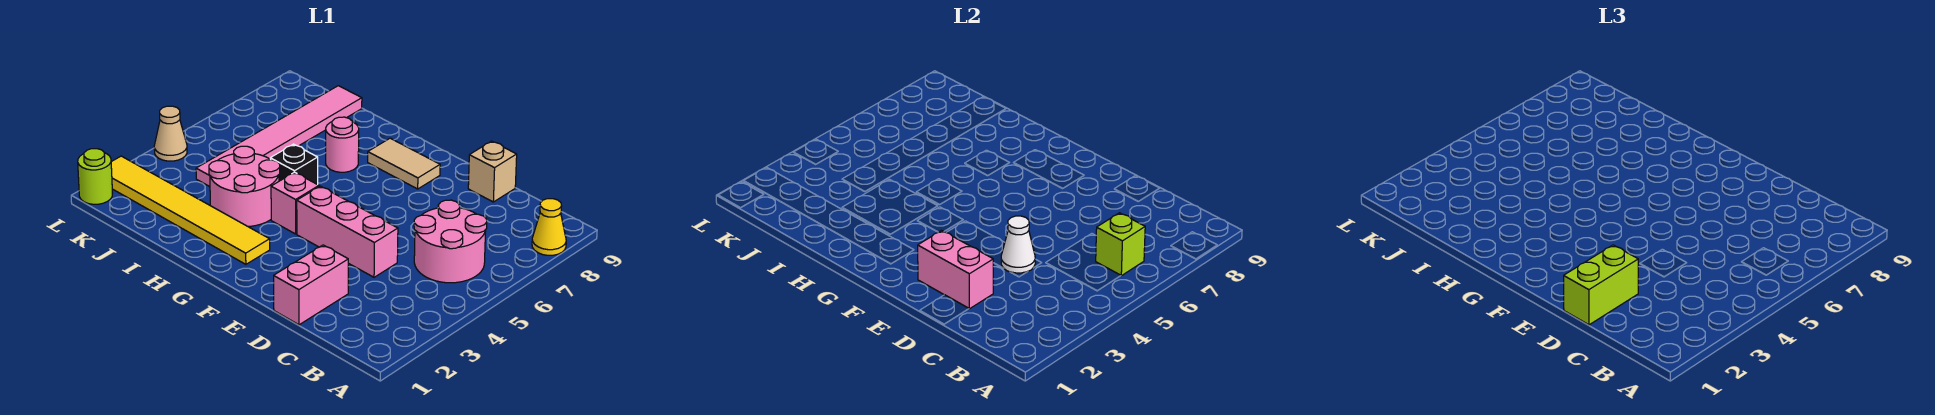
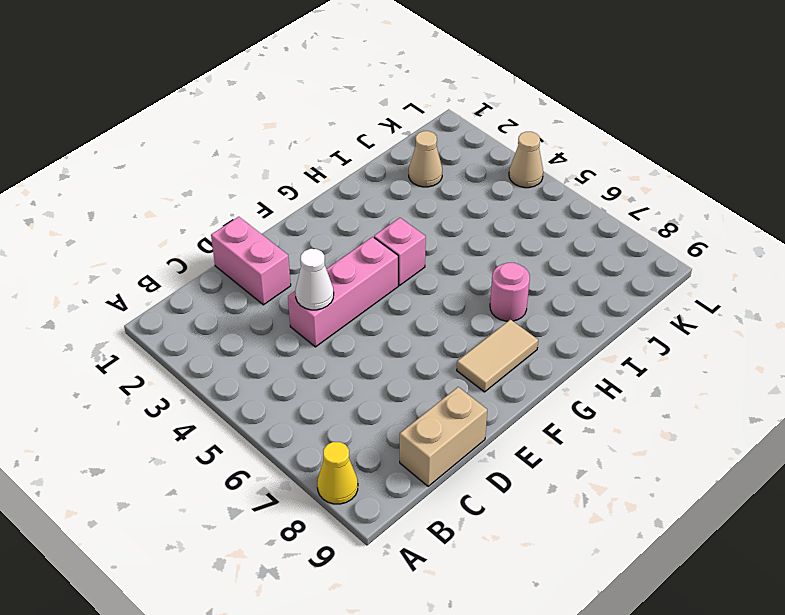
tan brick C9:D9 level 1 -> tan brick D9 level 1
tan cone J2 level 1 -> yellow tile G2:L2 level 1
none -> pink round brick B5:C6 level 1
none -> pink round brick H3:I4 level 1
none -> black brick H5 level 1

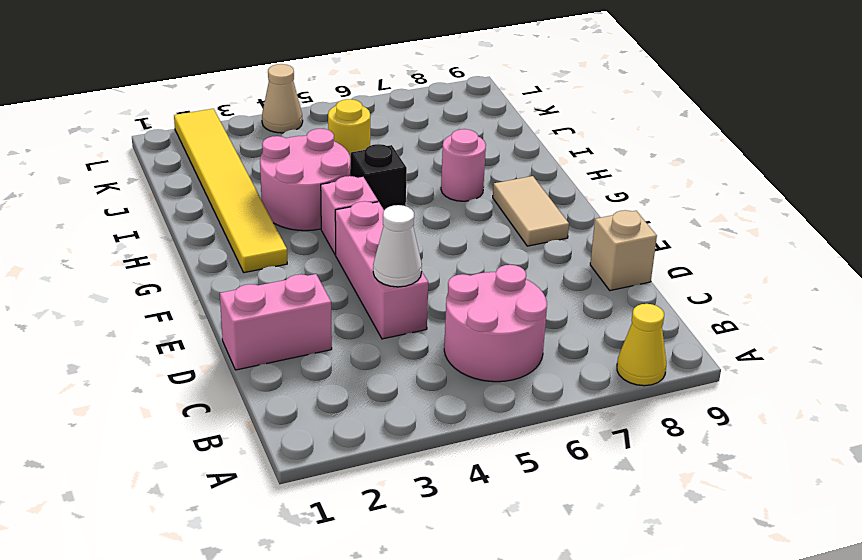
yellow round brick J5 level 1 -> pink tile J4:J9 level 1
none -> lime round brick L1 level 1
none -> lime brick B6 level 2
none -> pink brick D2:E2 level 2

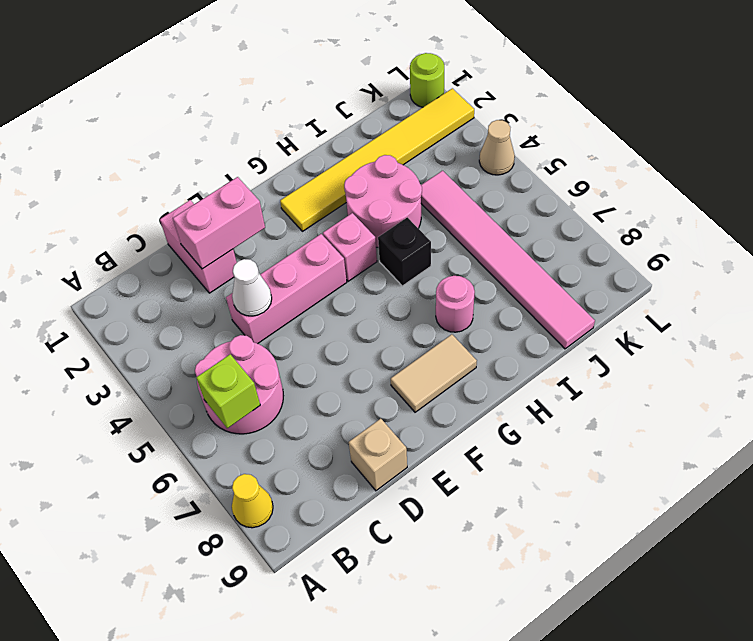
none -> lime brick D1:D2 level 3

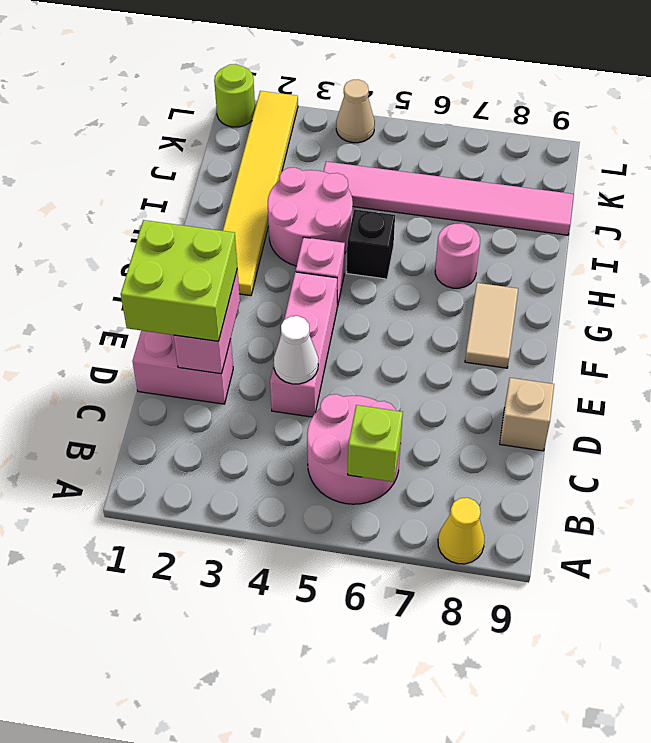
lime brick D1:E2 level 3 -> lime brick D1:D2 level 3

